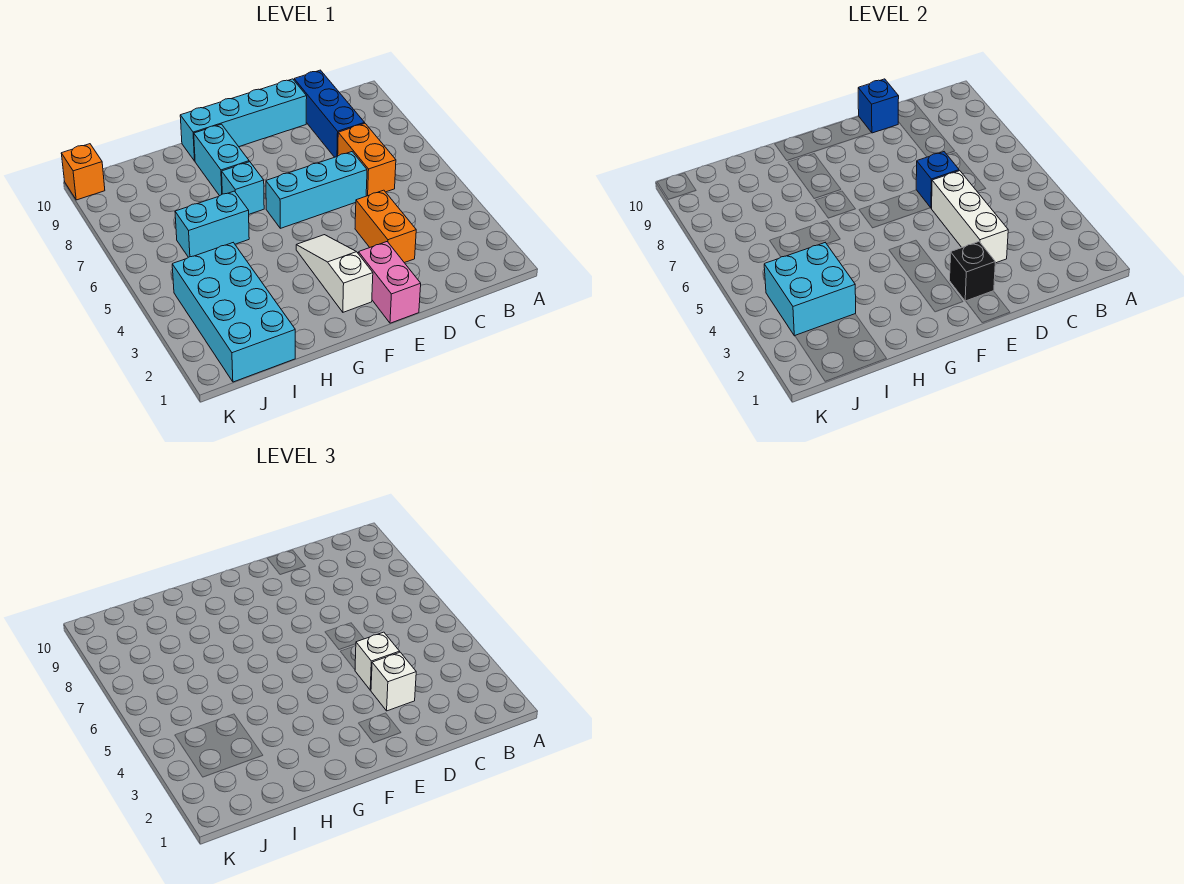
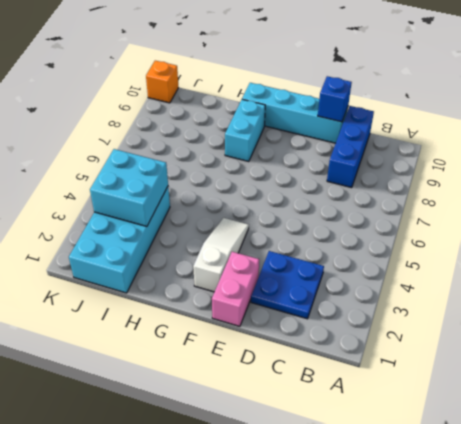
blue plate C2:D3 level 1 -> orange brick D3:D4 level 1
none -> orange brick C6:C7 level 1
none -> cyan brick D6:F6 level 1
none -> cyan brick G7 level 1

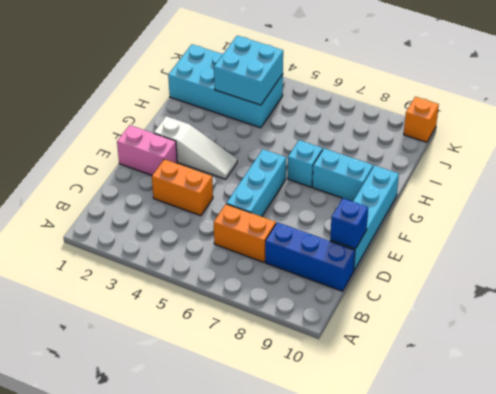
none -> cyan brick H6:I6 level 1
none -> white brick D3:D5 level 2
none -> blue brick D6 level 2

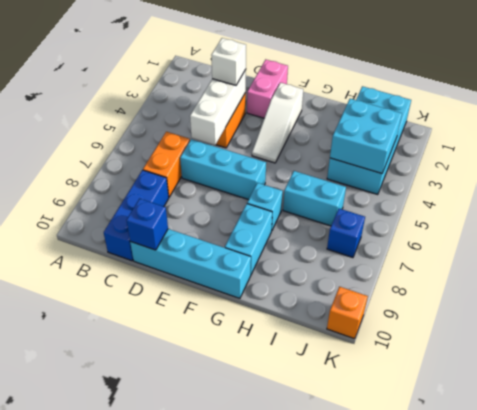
blue brick J7 level 1 -> blue brick D6 level 2
none -> black brick E2 level 2
none -> white brick D4 level 3

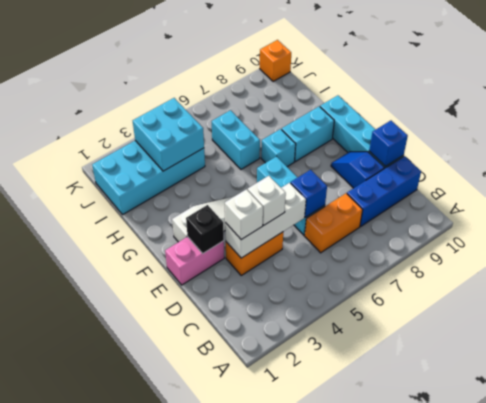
blue slope D9:E9 level 1 top D -> none

